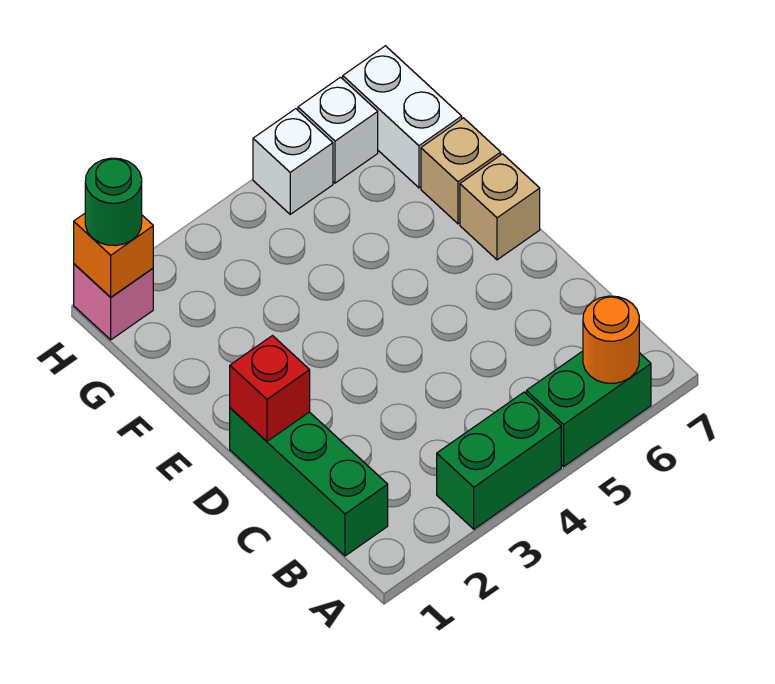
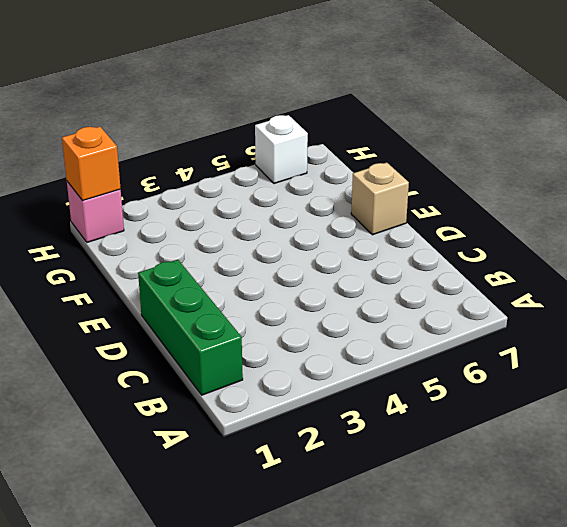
none -> green brick A3:A4 level 1
none -> green brick A5:A6 level 1
none -> tan brick F7 level 1

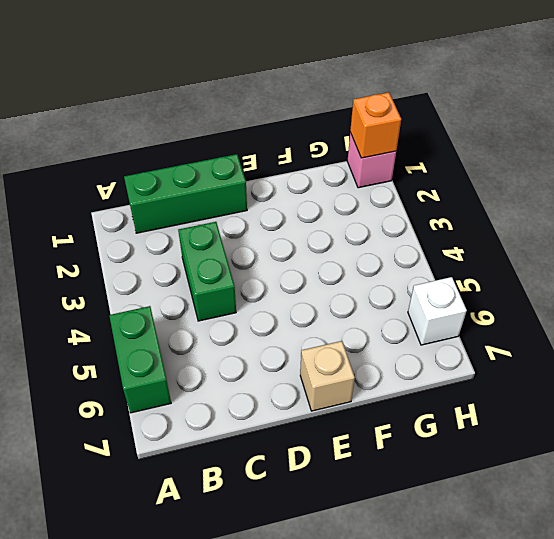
green brick C3:C4 level 1 -> green brick A3:A4 level 1
none -> tan brick F7 level 1
none -> white brick G7:H7 level 1
none -> white brick H5 level 1

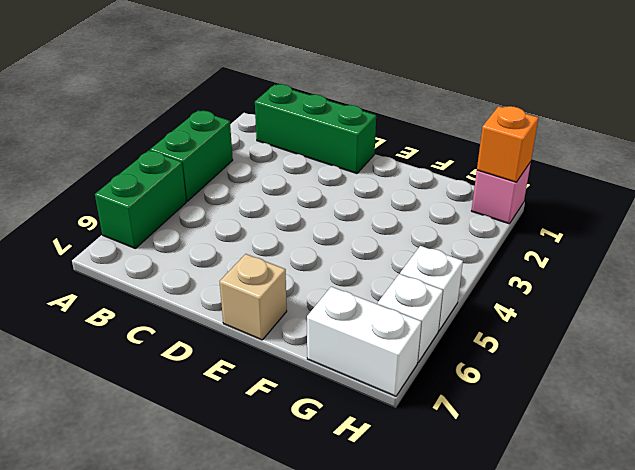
none -> tan brick F7 level 1
none -> orange round brick A6 level 2
none -> red brick D1 level 2

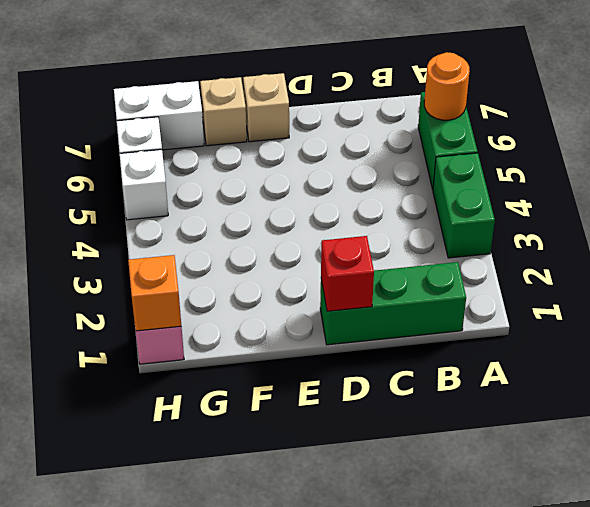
none -> green round brick H1 level 3

